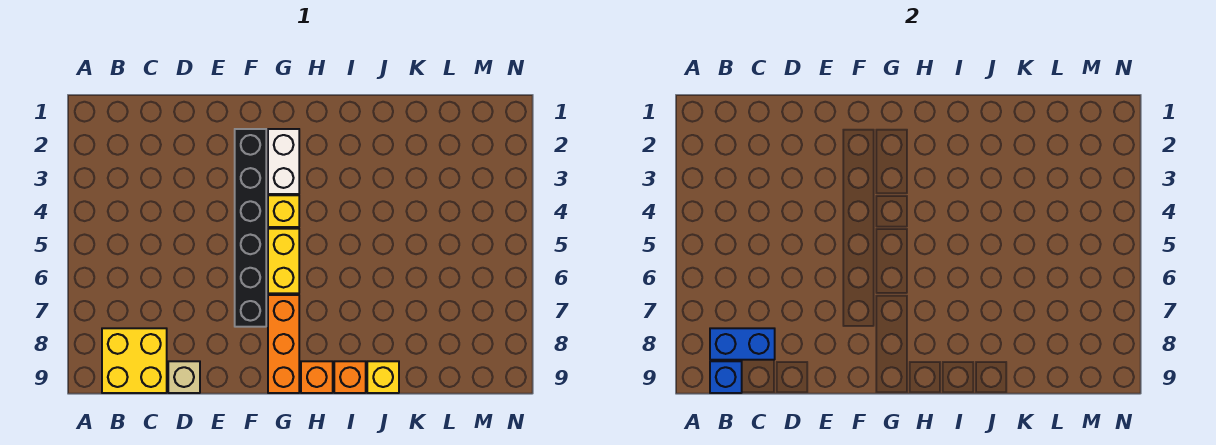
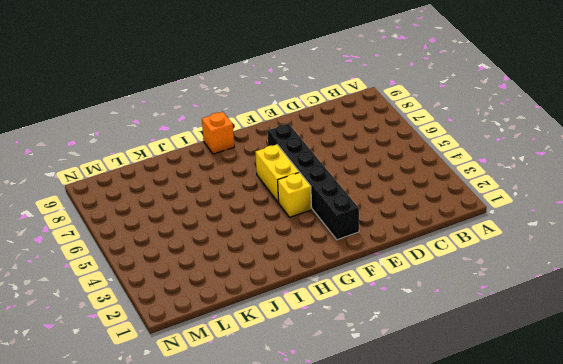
none -> yellow brick B8:C9 level 1
none -> tan brick D9 level 1
none -> white brick G2:G3 level 1

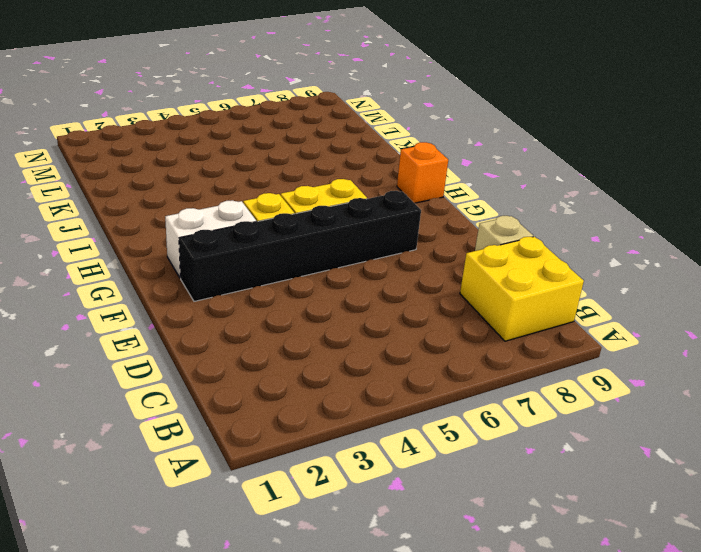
none -> orange brick G7:G9 level 1
none -> orange brick I9 level 1
none -> yellow brick J9 level 1

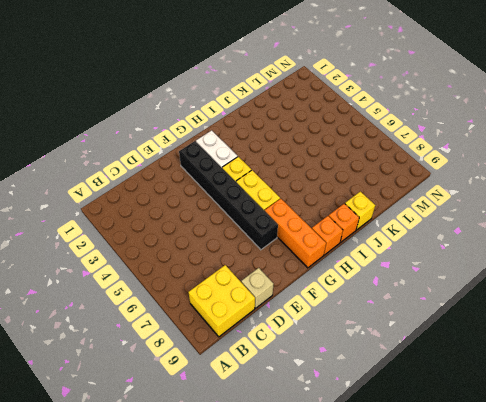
none -> blue brick B8:C8 level 2
none -> blue brick B9 level 2

